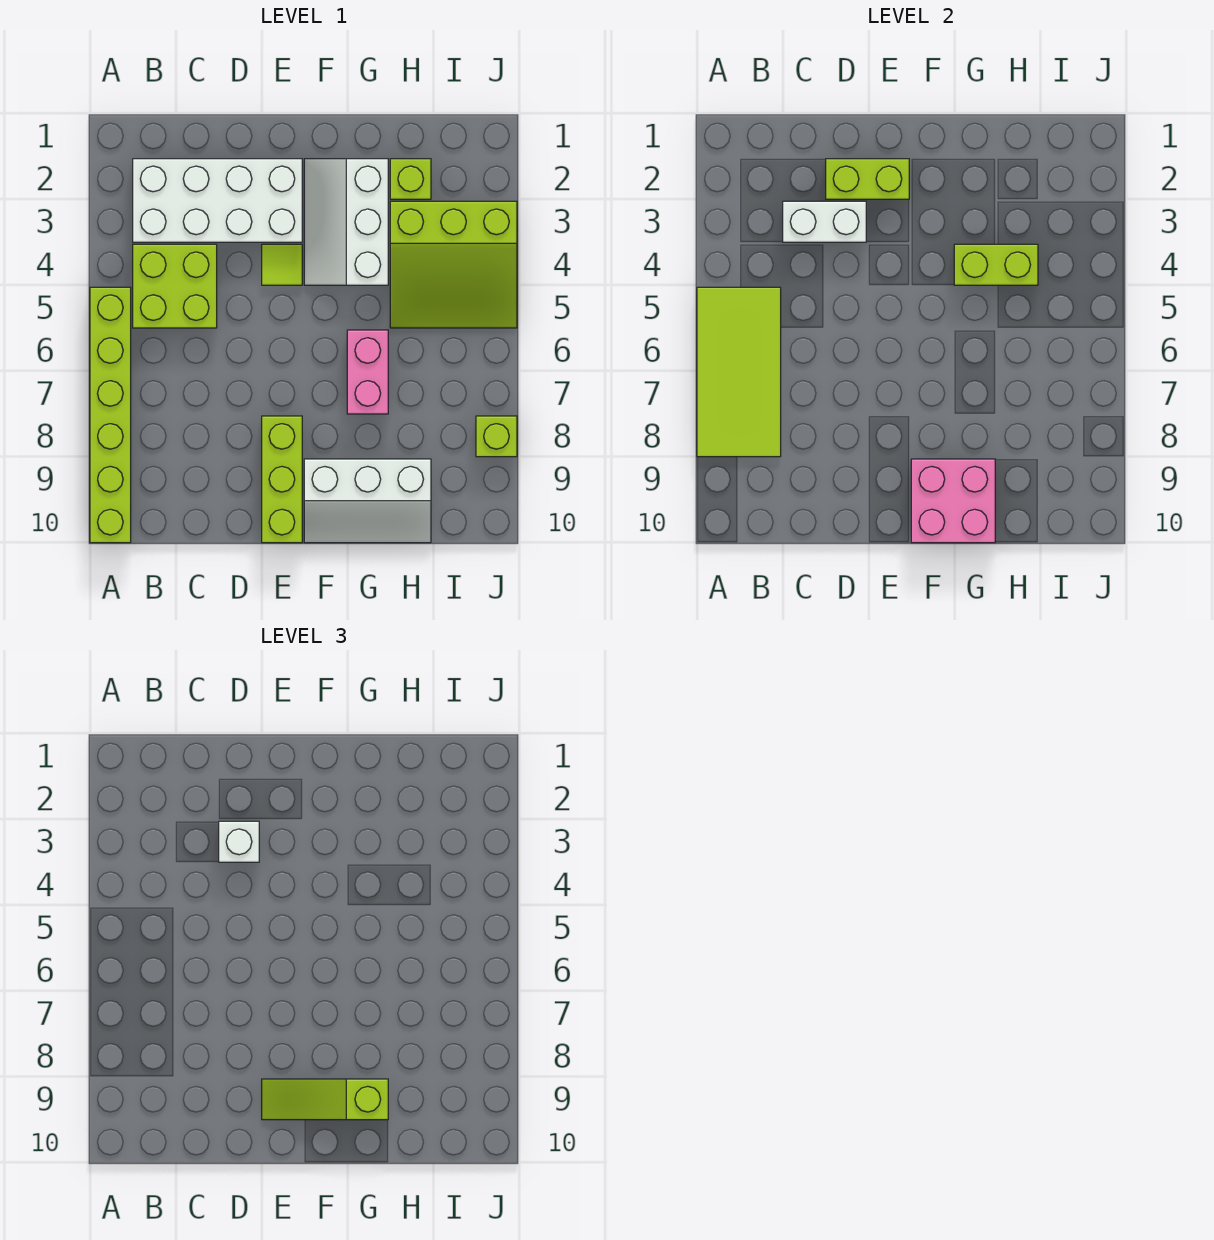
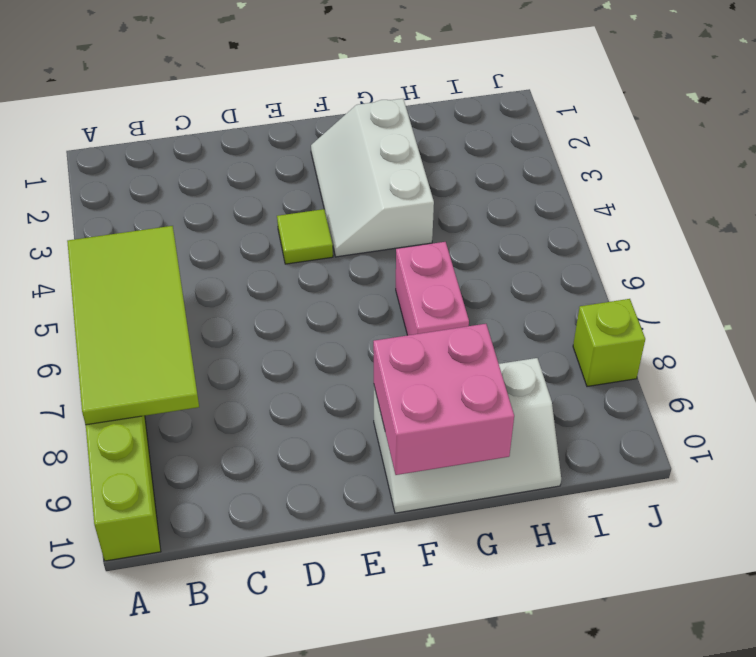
none -> white brick B2:E3 level 1
none -> lime brick B4:C5 level 1
none -> lime brick E8:E10 level 1

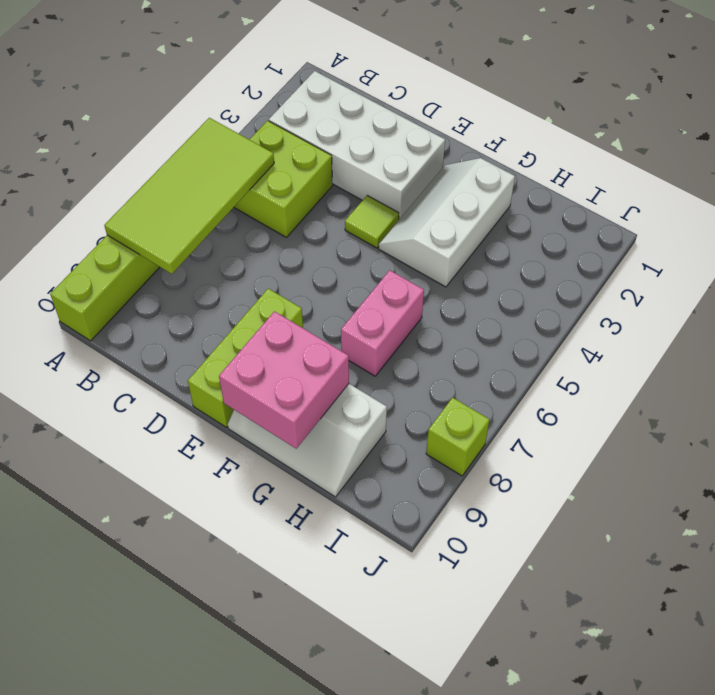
none -> lime brick H2 level 1
none -> lime slope H3:J5 level 1 top 3
none -> white brick C3:D3 level 2

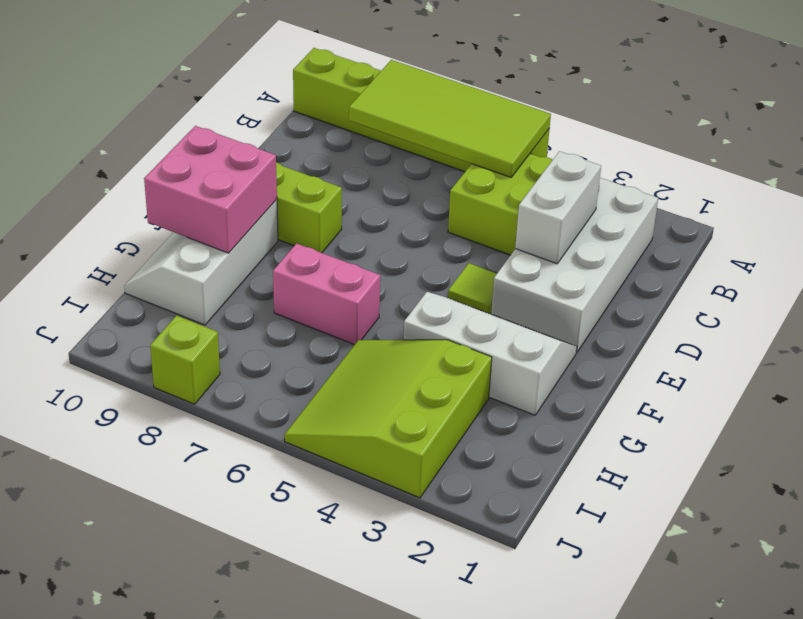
none -> lime brick H2 level 1
none -> lime brick D2:E2 level 2
none -> lime brick G4:H4 level 2

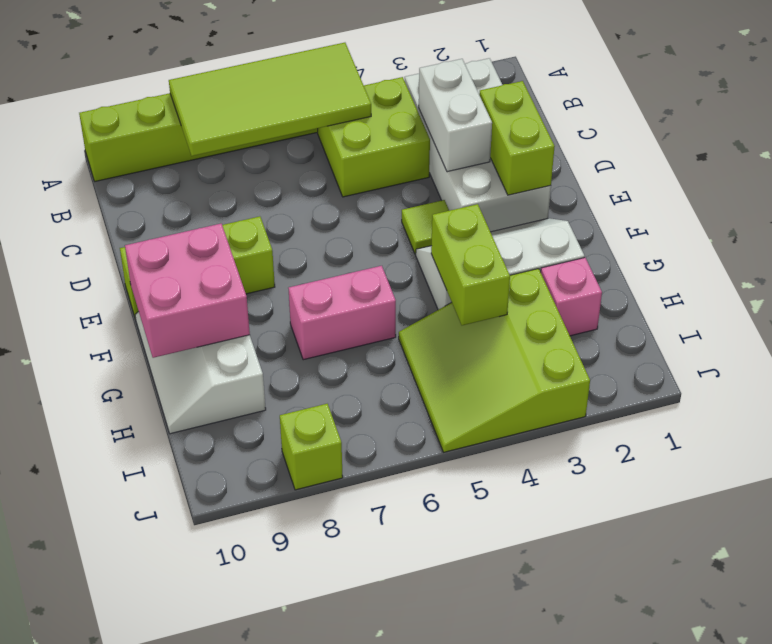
pink brick H2 level 1 -> lime brick H2 level 1
none -> white brick D3 level 3
none -> lime slope E9:G9 level 3 top G

